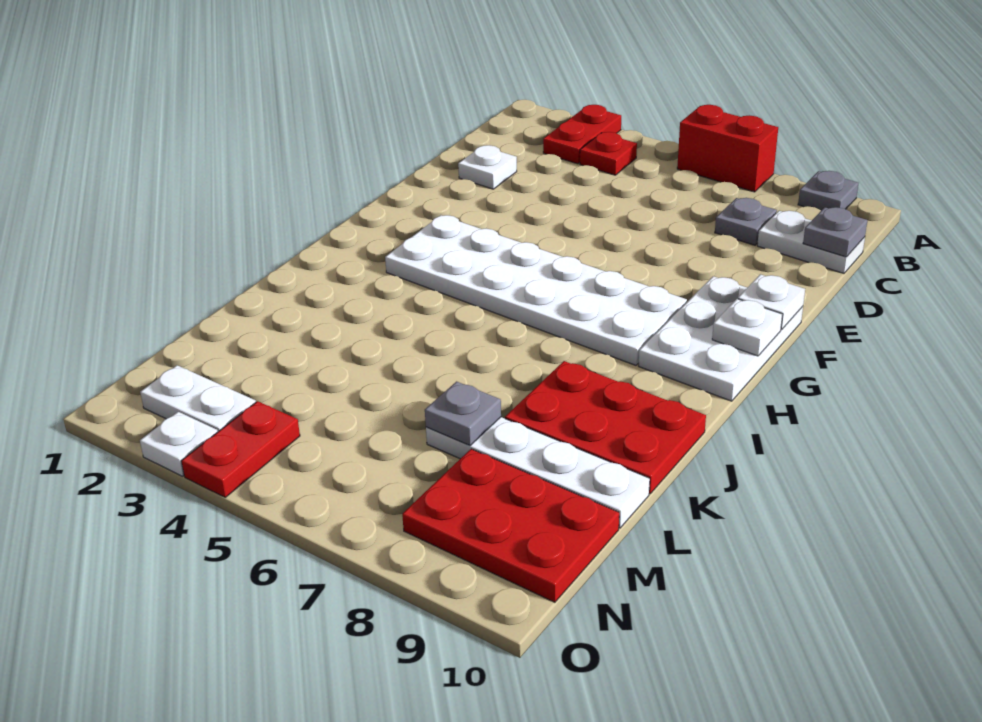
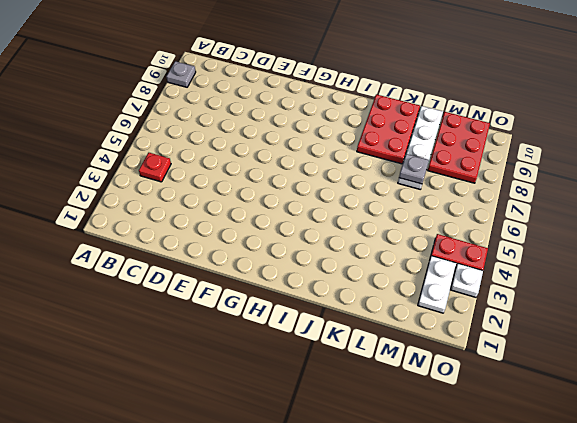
none -> red plate A3:B3 level 1
none -> red brick A6:A7 level 1
none -> grey plate C8 level 1

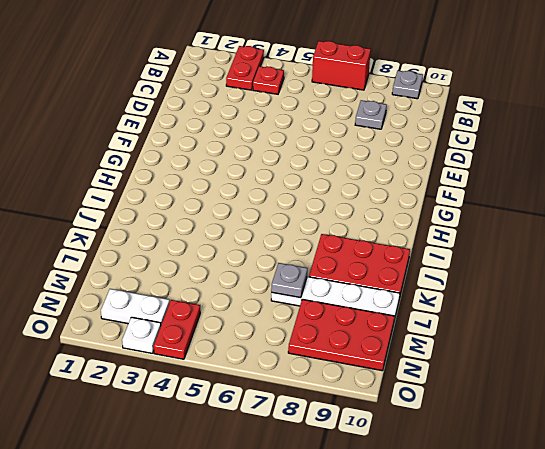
none -> white plate C9:C10 level 1
none -> white plate D2 level 1
none -> white plate F9:H10 level 1

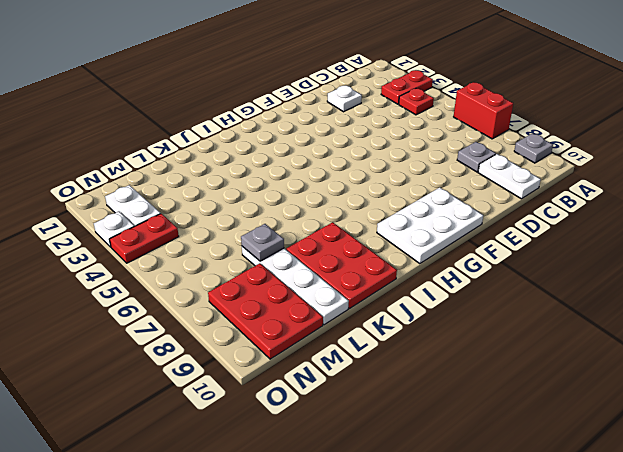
none -> white plate G3:H8 level 1
none -> grey plate C10 level 2
none -> white plate F10 level 2

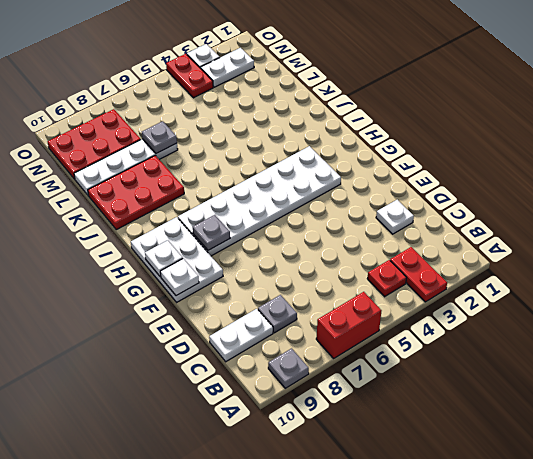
grey plate G8 level 2 -> grey plate C10 level 2

